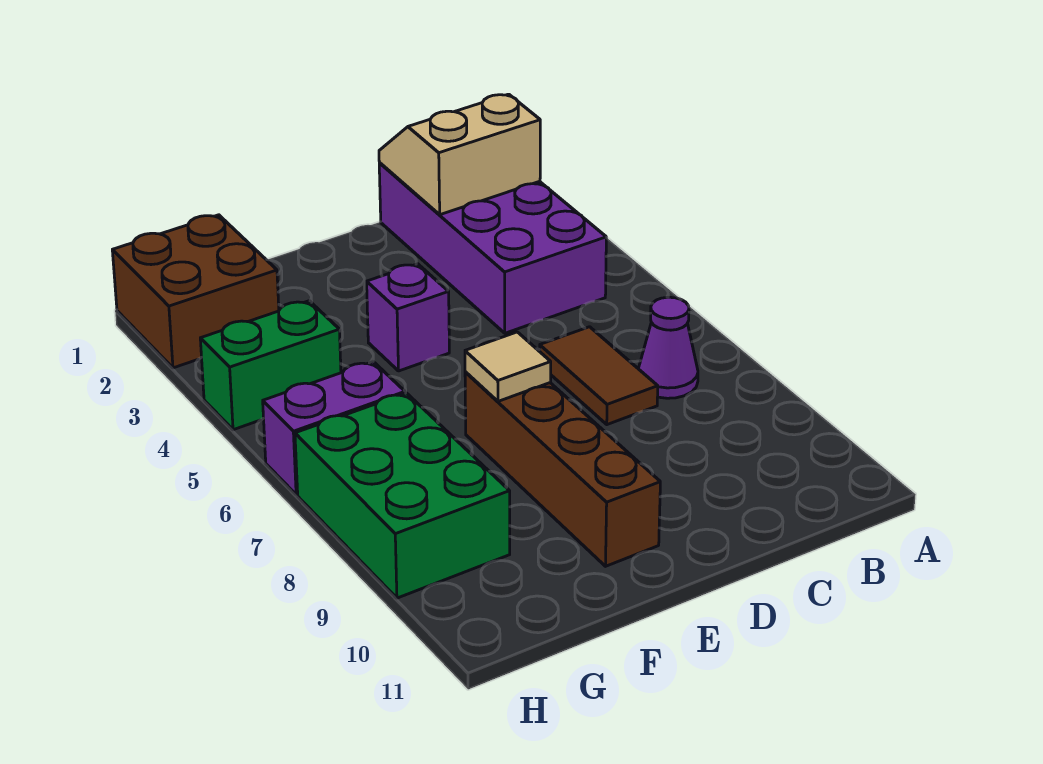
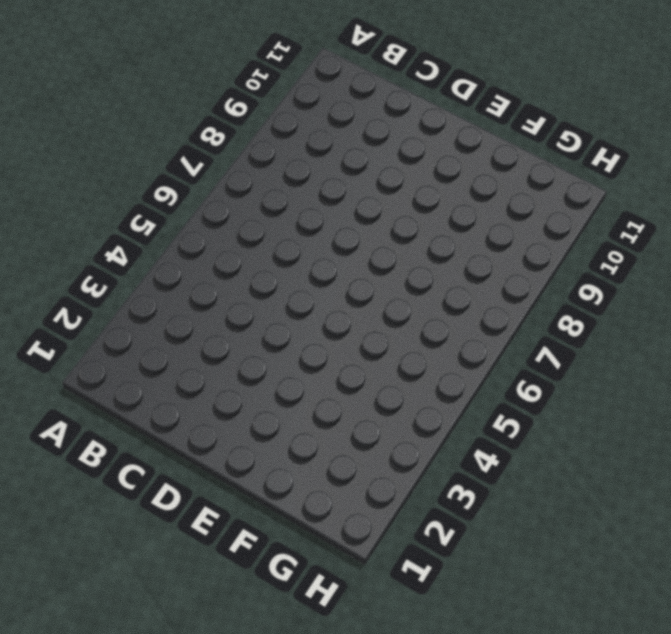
none -> purple brick B1:C4 level 1
none -> purple cone B7 level 1

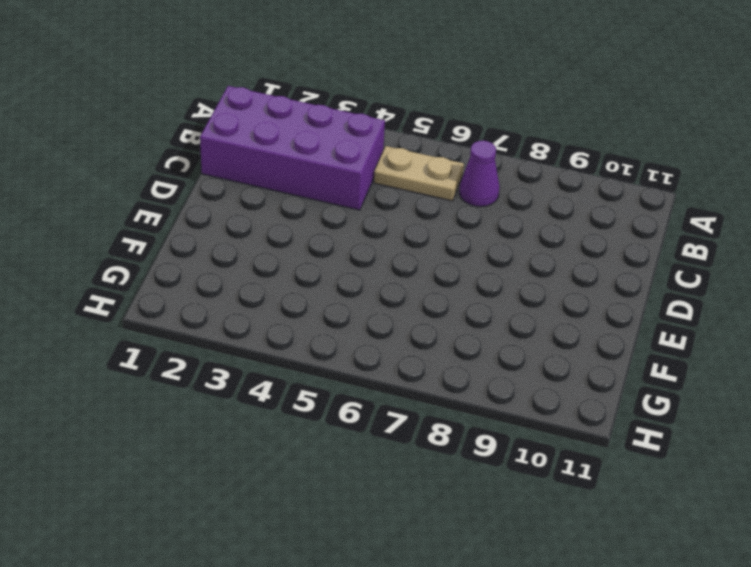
tan plate B5:B6 level 1 -> none
none -> brown tile C6:C7 level 1
none -> purple brick E4 level 1

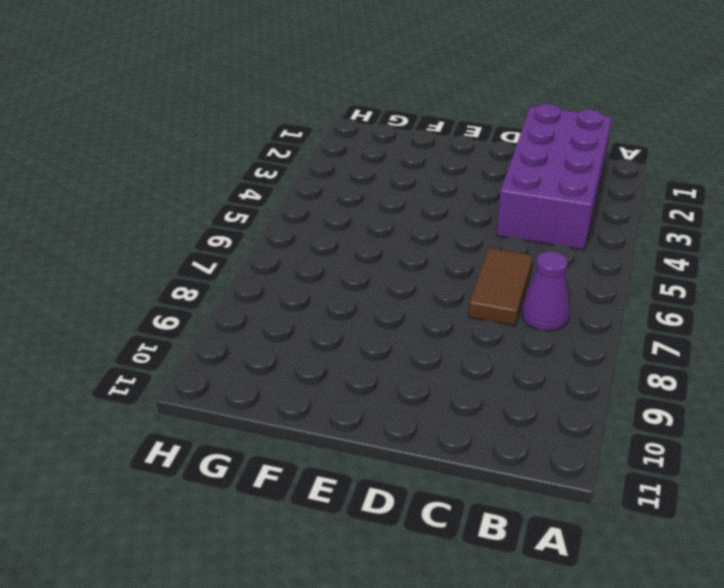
none -> purple brick E4 level 1
none -> brown brick E7:E10 level 1

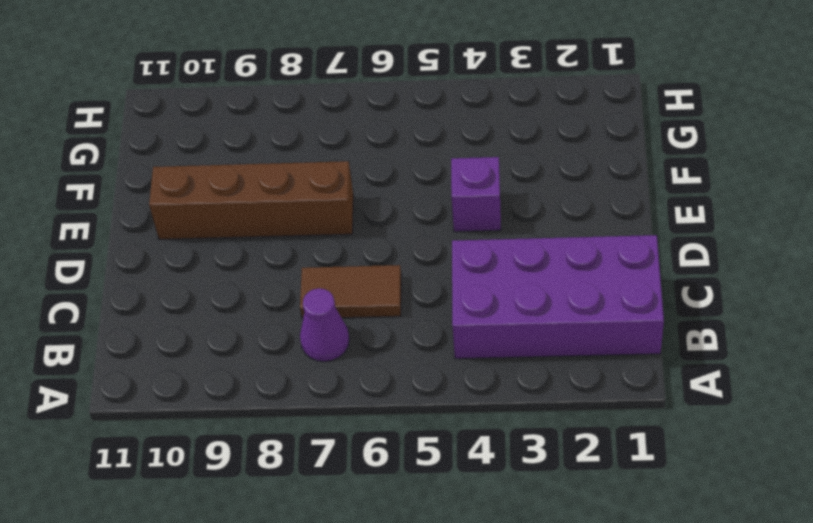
none -> brown brick G1:H2 level 1
none -> green brick G4:H4 level 1

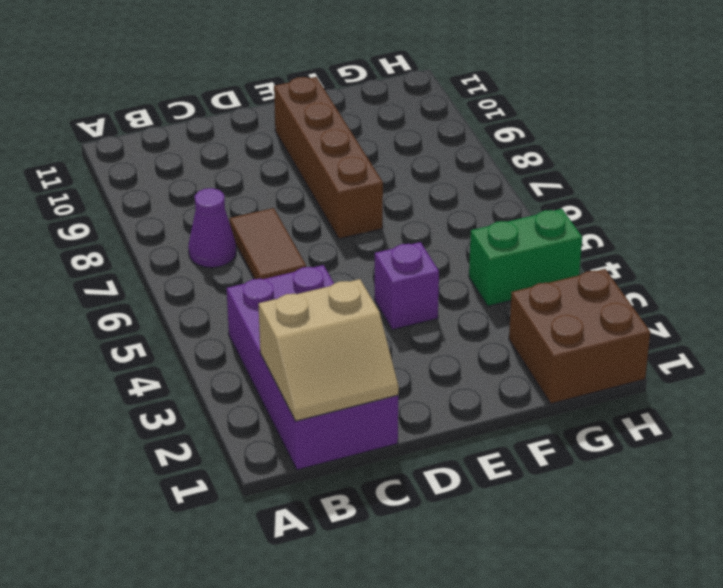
none -> purple brick G6:H6 level 1
none -> green brick G7:H9 level 1

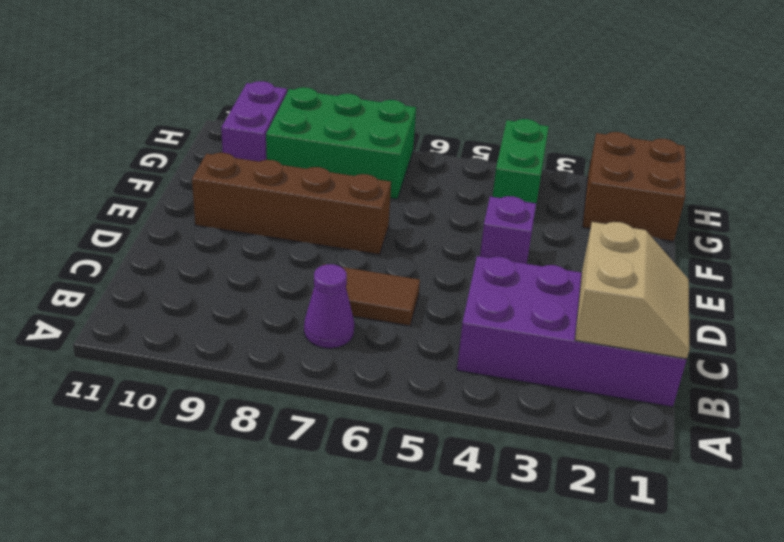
purple brick G10:H10 level 1 -> purple brick G6:H6 level 1
none -> tan tile E7 level 2

